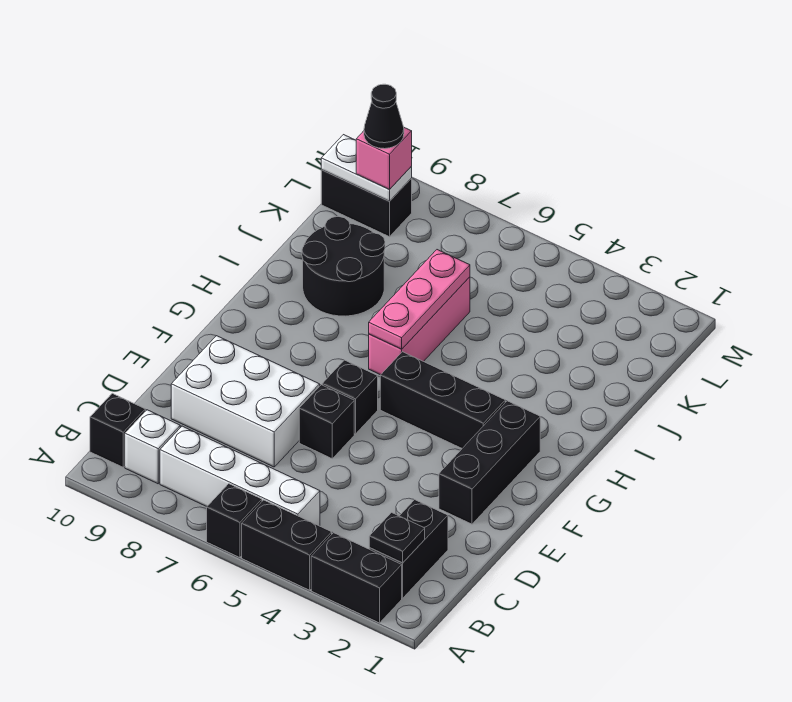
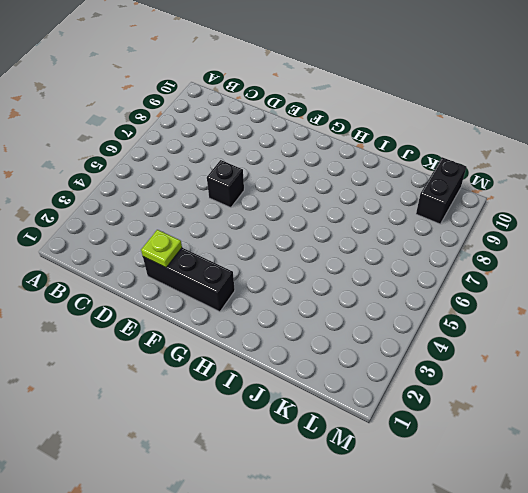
lime plate E2 level 2 -> none
none -> black brick A2:A3 level 1
none -> black brick A4:A5 level 1
none -> black brick A6 level 1

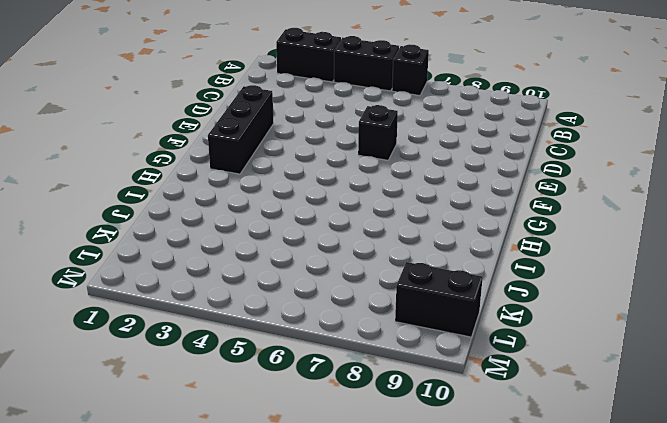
none -> black brick B2:C2 level 1
none -> white brick B5:B8 level 1
none -> white brick B9 level 1

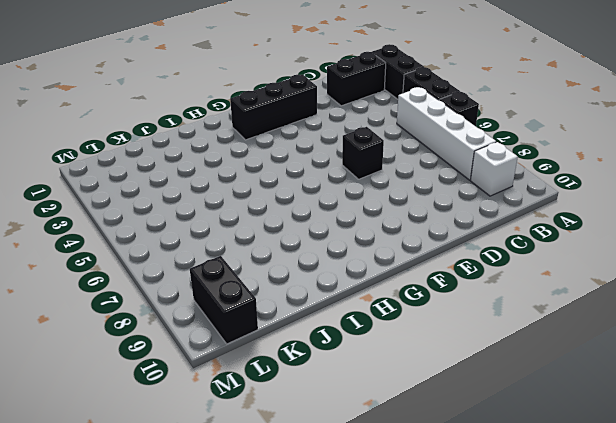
none -> black brick B10 level 1
none -> white brick D7:E9 level 1
none -> black brick F6 level 1

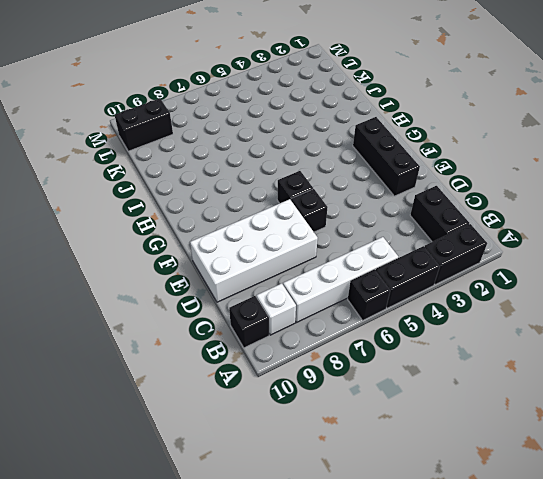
white brick D7:E10 level 1 -> white brick D7:E9 level 1
none -> black brick G3:G5 level 1
none -> pink brick H6:J6 level 1
none -> black round brick I8:J9 level 1

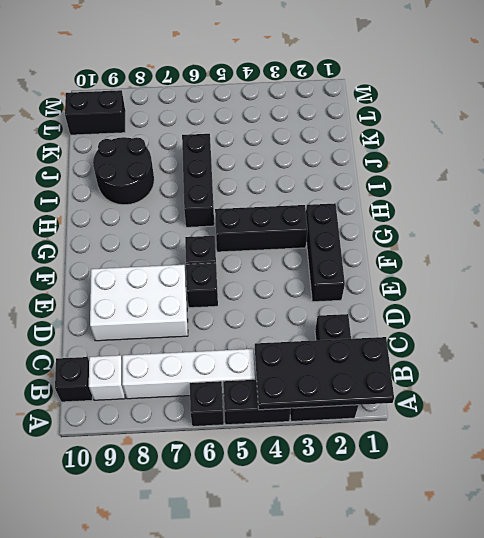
black plate A1:B4 level 2 -> black plate B2 level 2
black brick H6:J6 level 1 -> pink brick H6:J6 level 1
none -> pink plate H6:J6 level 2
none -> white plate L9:L10 level 2
none -> pink brick L9 level 3

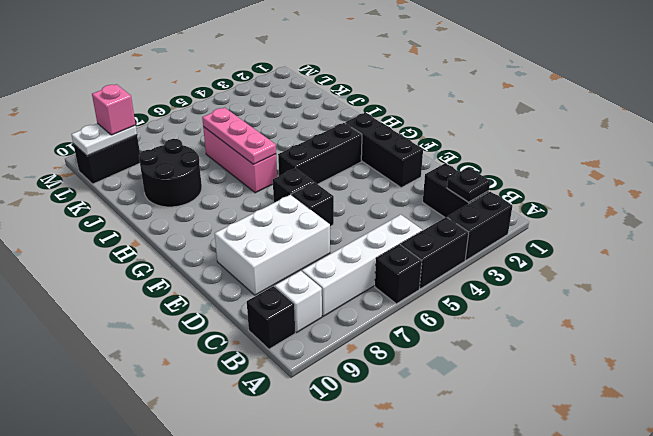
none -> black cone L9 level 4

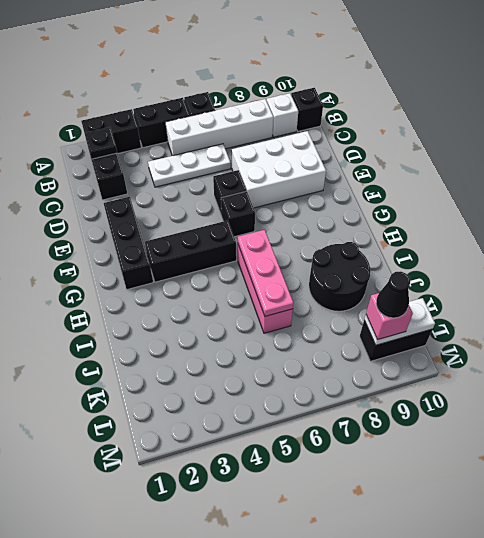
white plate C4:C6 level 1 -> none

